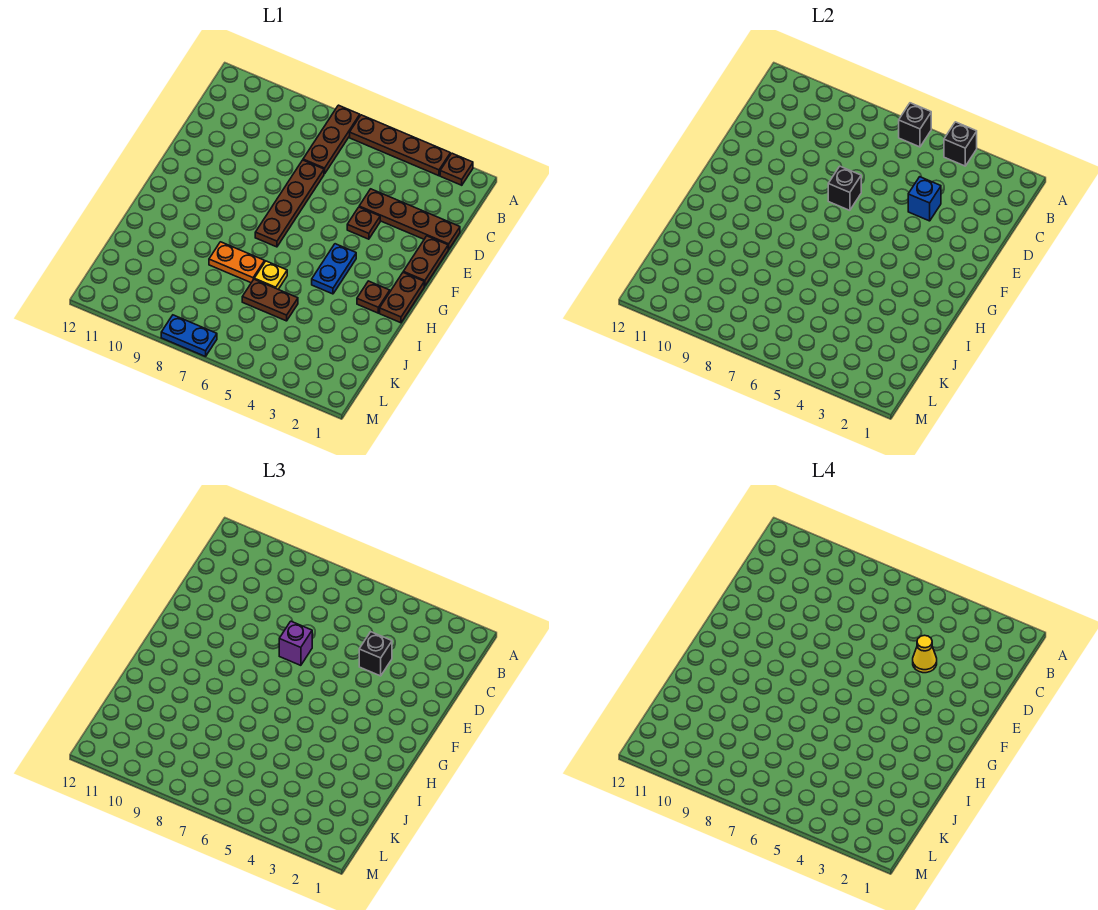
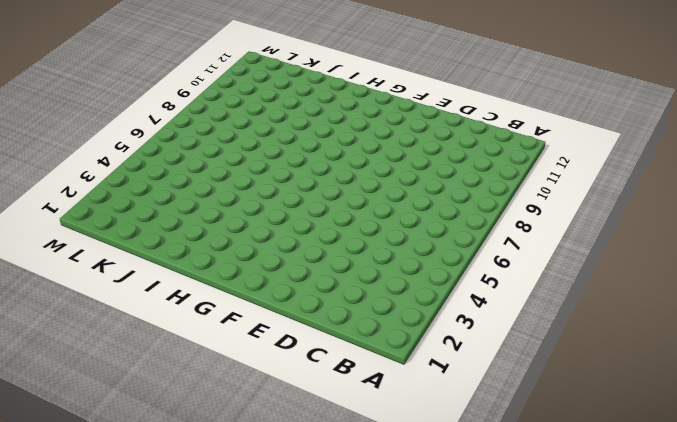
none -> brown plate A2 level 1
none -> brown plate A3:A6 level 1
none -> brown plate A7:C7 level 1

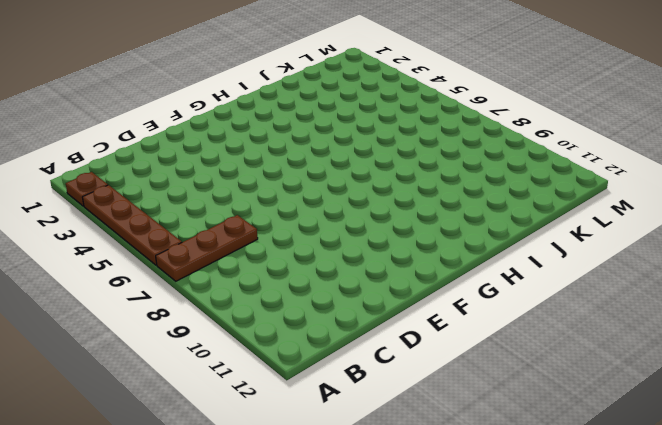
none -> brown plate D1:D4 level 1
none -> brown plate D7:G7 level 1
none -> brown plate E1:F1 level 1

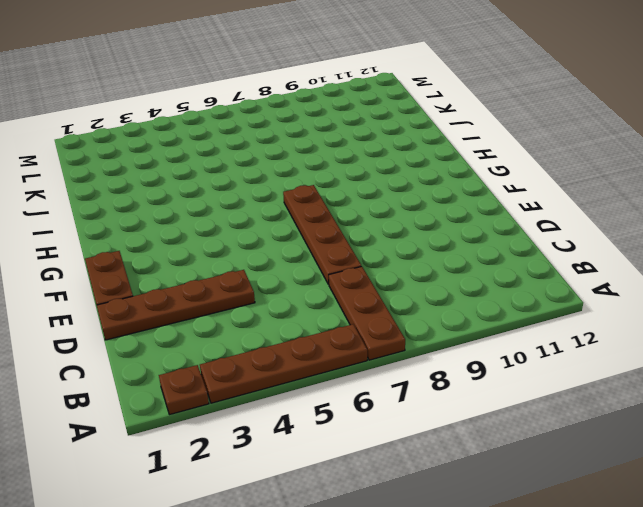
none -> brown plate E4 level 1
none -> brown plate G1:H1 level 1
none -> blue plate G4:H4 level 1

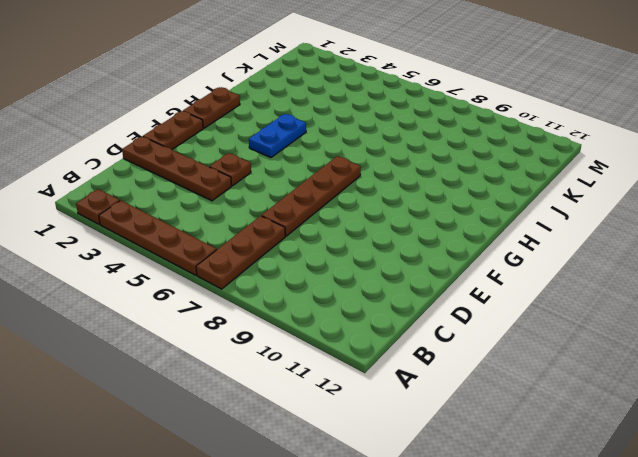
none -> brown plate H2 level 1
none -> yellow plate I6 level 1
none -> orange plate I7:I8 level 1

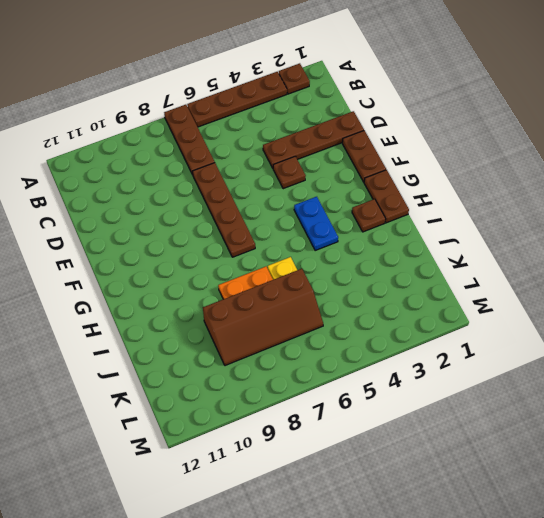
brown slope J6:K9 level 1 top J -> brown plate J5:J6 level 1
none -> blue plate M7:M8 level 1
none -> black brick A4 level 2
none -> black brick A6 level 2

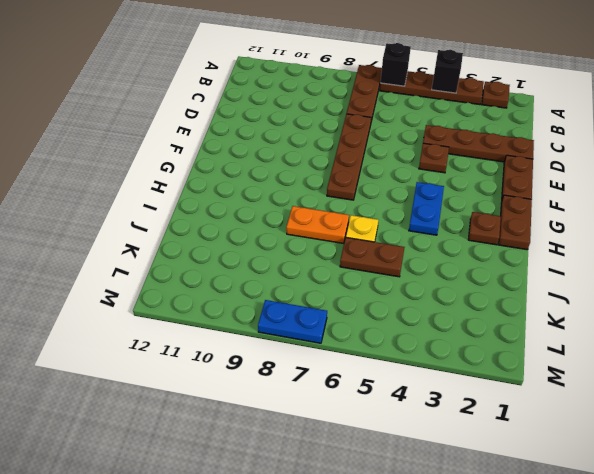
none -> blue brick D4 level 2
none -> black brick E7 level 2
none -> black brick D4 level 3

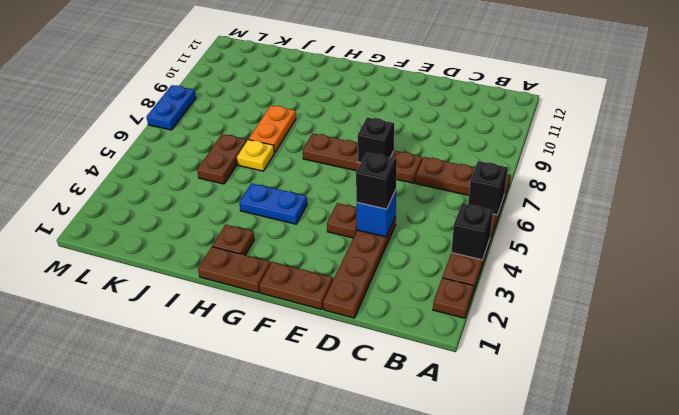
none -> purple brick E7 level 3
none -> yellow cone D4 level 4

